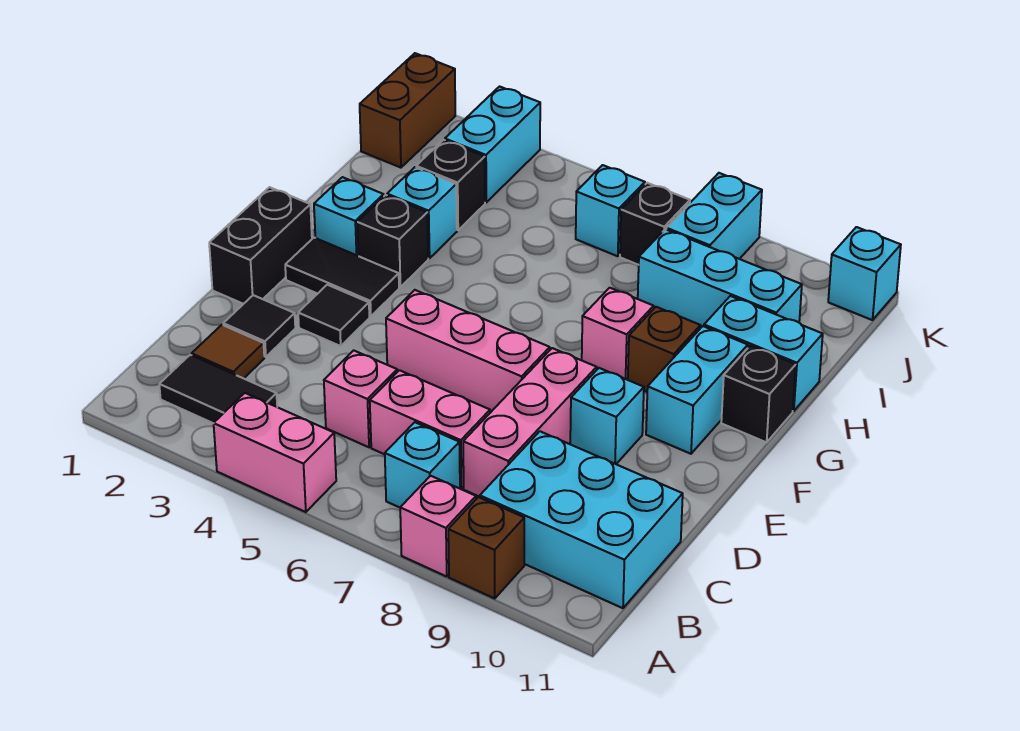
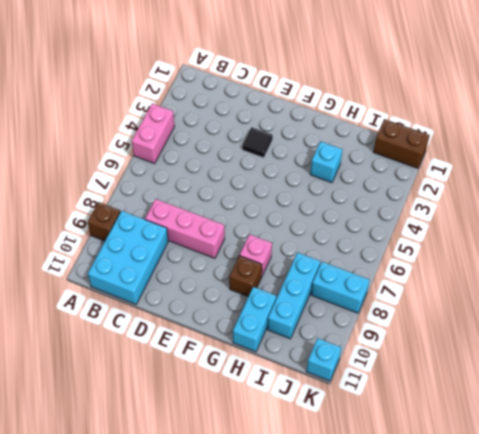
none -> pink brick A8 level 1
none -> black tile B2:B3 level 1
none -> cyan brick B7 level 1
none -> brown tile C2 level 1

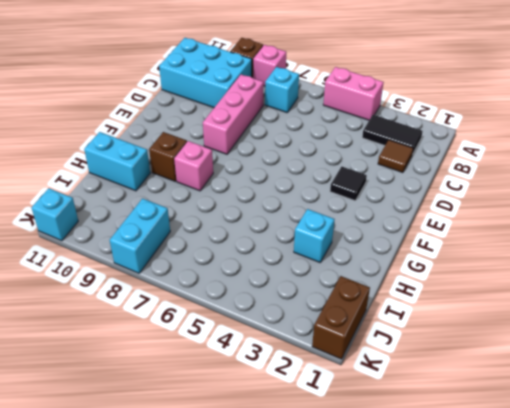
none -> pink brick C5 level 1
none -> pink brick C6:C7 level 1
none -> black tile D2 level 1
none -> black brick E1:F1 level 1

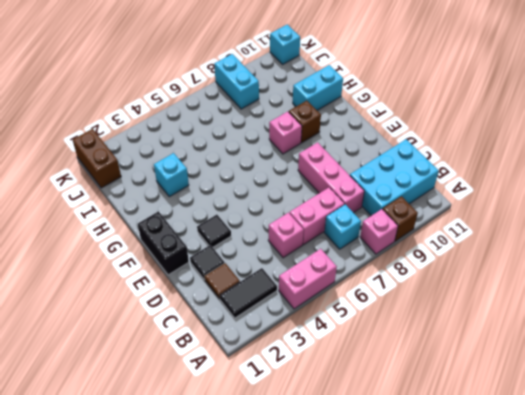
none -> pink brick E5:E7 level 1
none -> cyan brick E9 level 1
none -> black tile F2:F3 level 1
none -> cyan brick F10:G10 level 1

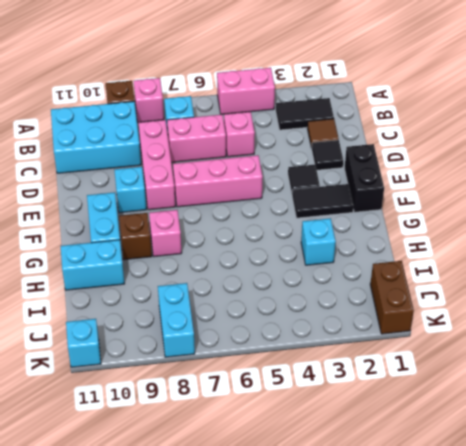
none -> cyan brick G2 level 1
none -> black brick G3 level 1
none -> black brick G11 level 1
none -> black brick I3 level 1

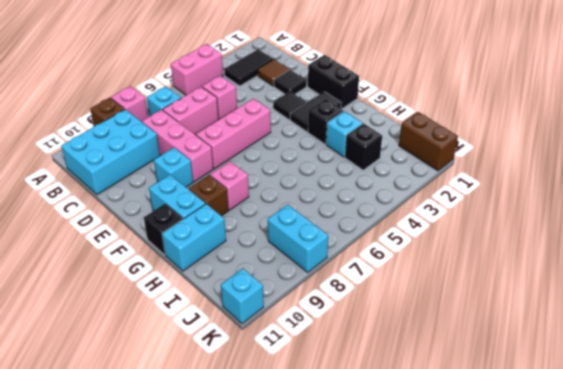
none -> cyan brick G2 level 1
none -> cyan brick I8:I10 level 1
none -> cyan brick J3:K3 level 1
none -> cyan brick J6 level 1

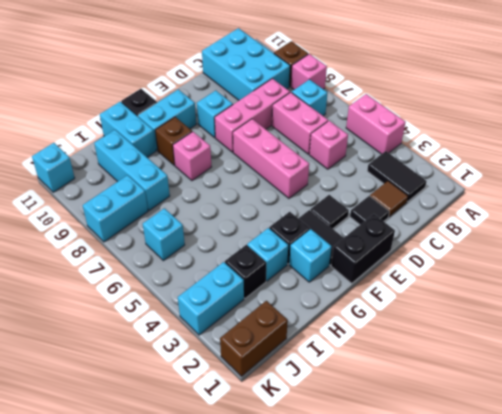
none -> black brick J7 level 1

